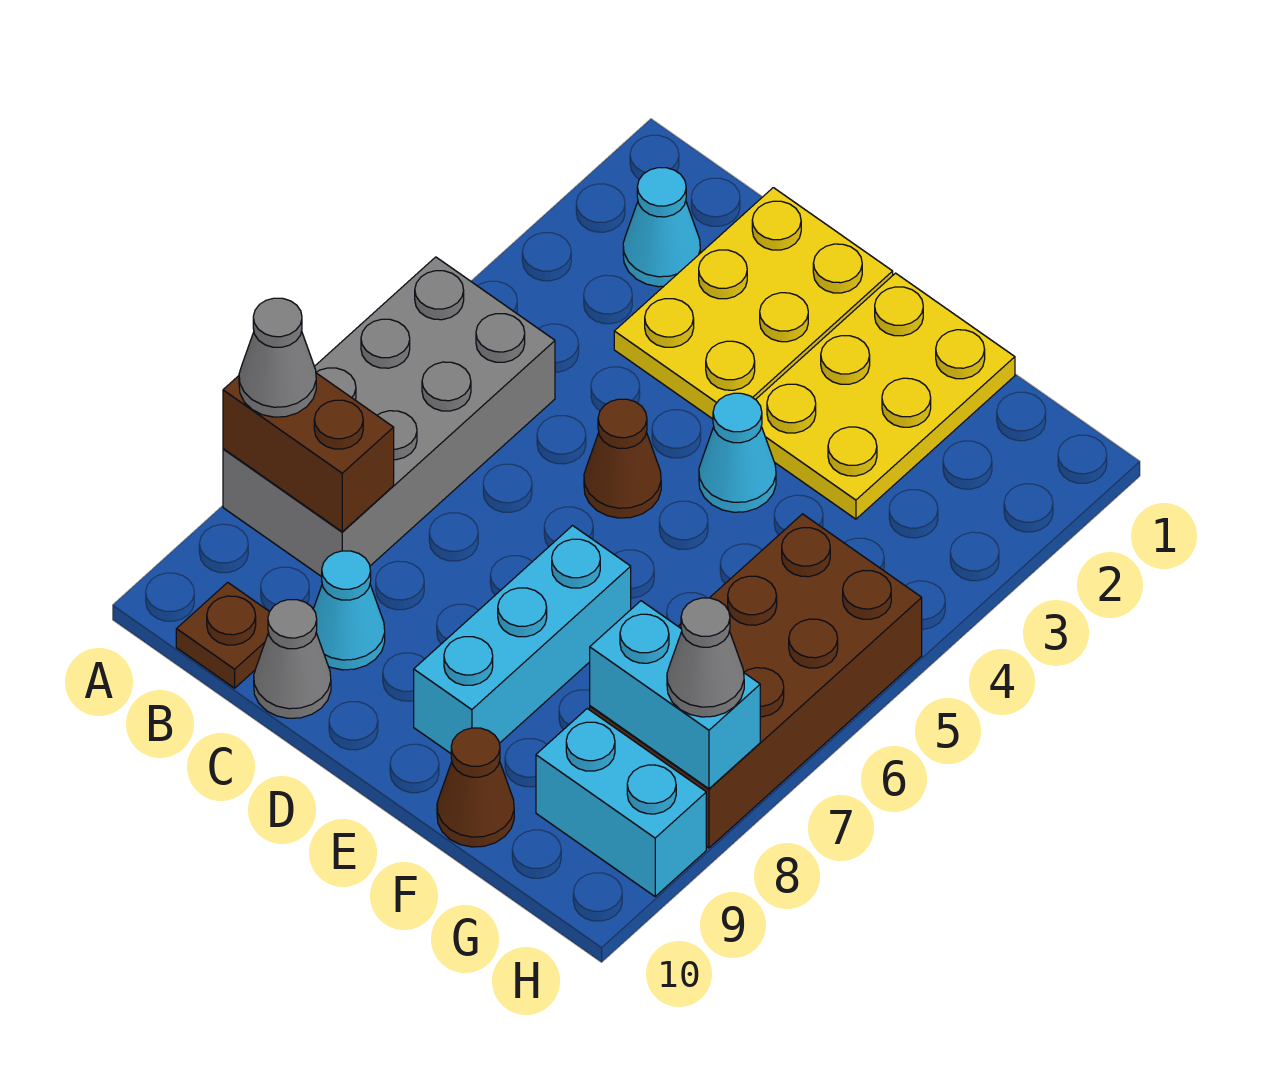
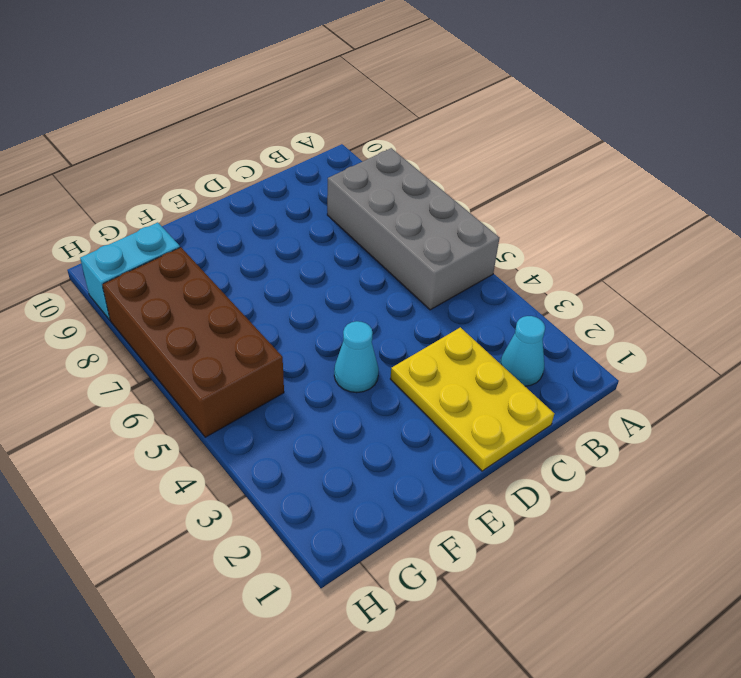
none -> brown plate B10 level 1
none -> cyan cone C9 level 1
none -> grey cone C10 level 1

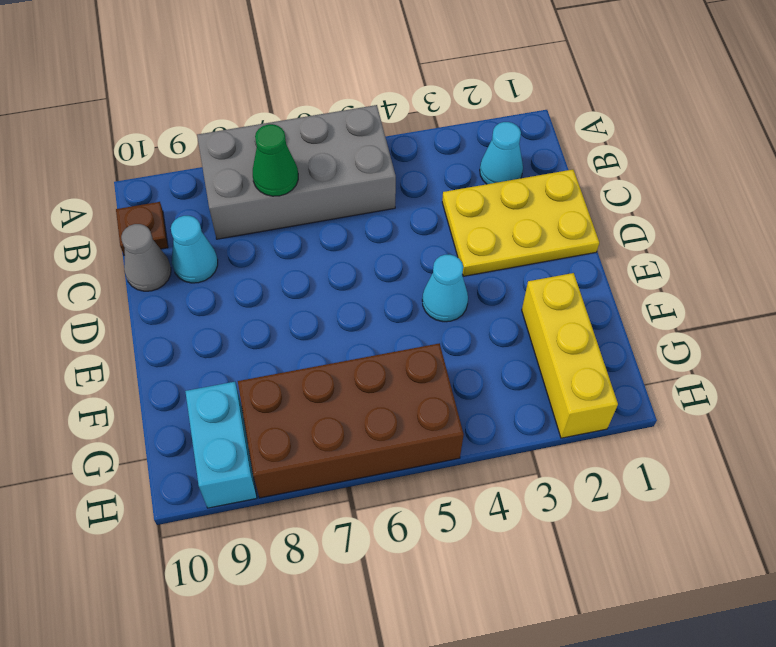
green cone B7 level 2 -> none
yellow brick F2:H2 level 1 -> yellow plate E1:F3 level 1
none -> brown cone D5 level 1
none -> cyan brick E7:E9 level 1
none -> brown cone F10 level 1

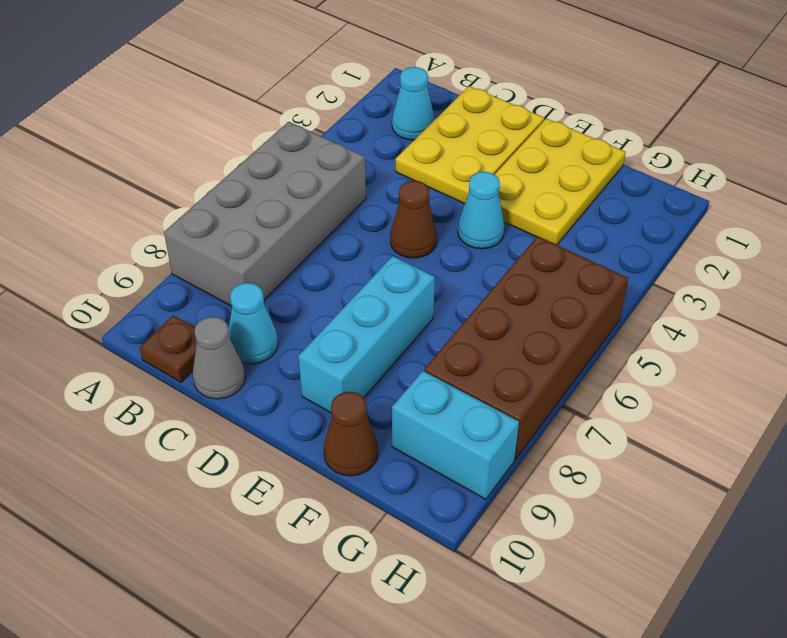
none -> brown brick A8:B8 level 2
none -> cyan brick G8:H8 level 2
none -> grey cone A8 level 3

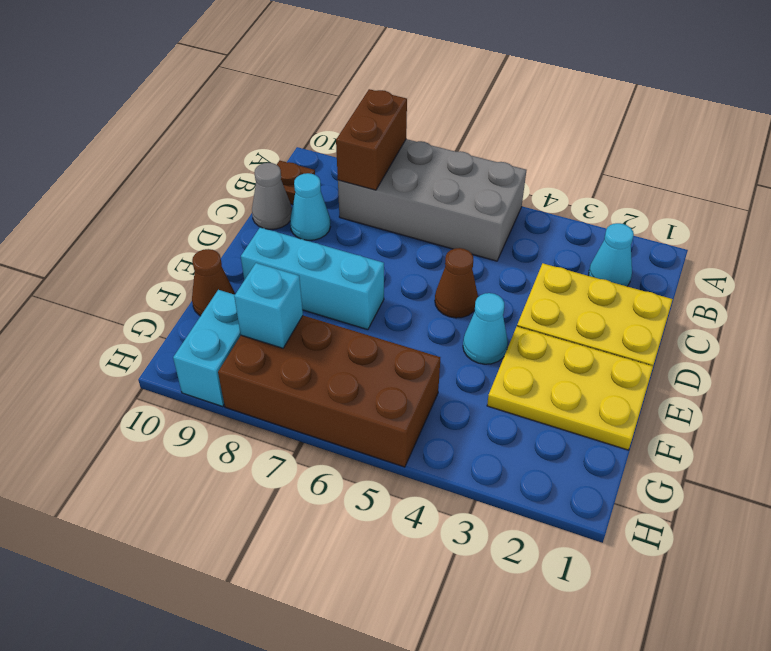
cyan brick G8 level 2 -> cyan brick G8:H8 level 2
none -> grey cone A8 level 3
none -> grey cone H8 level 3

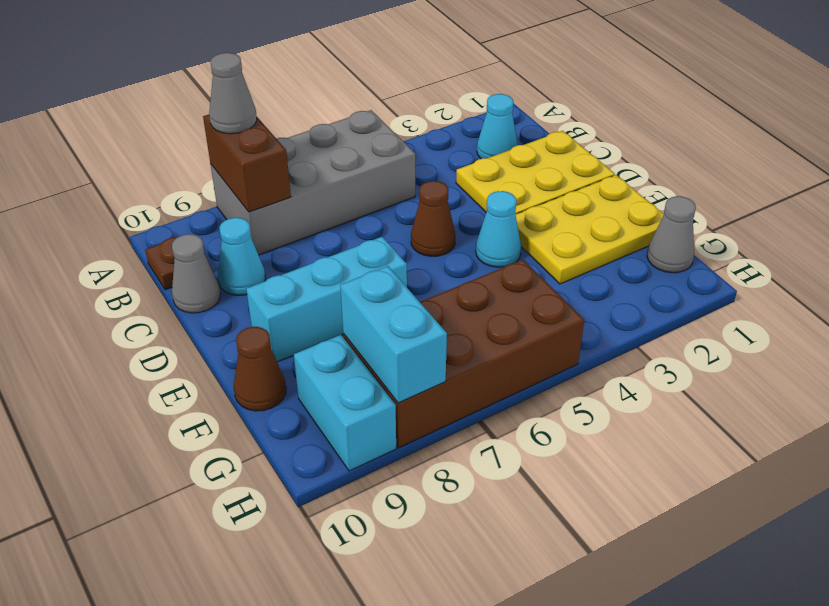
grey cone G1 level 1 -> grey cone H8 level 3

